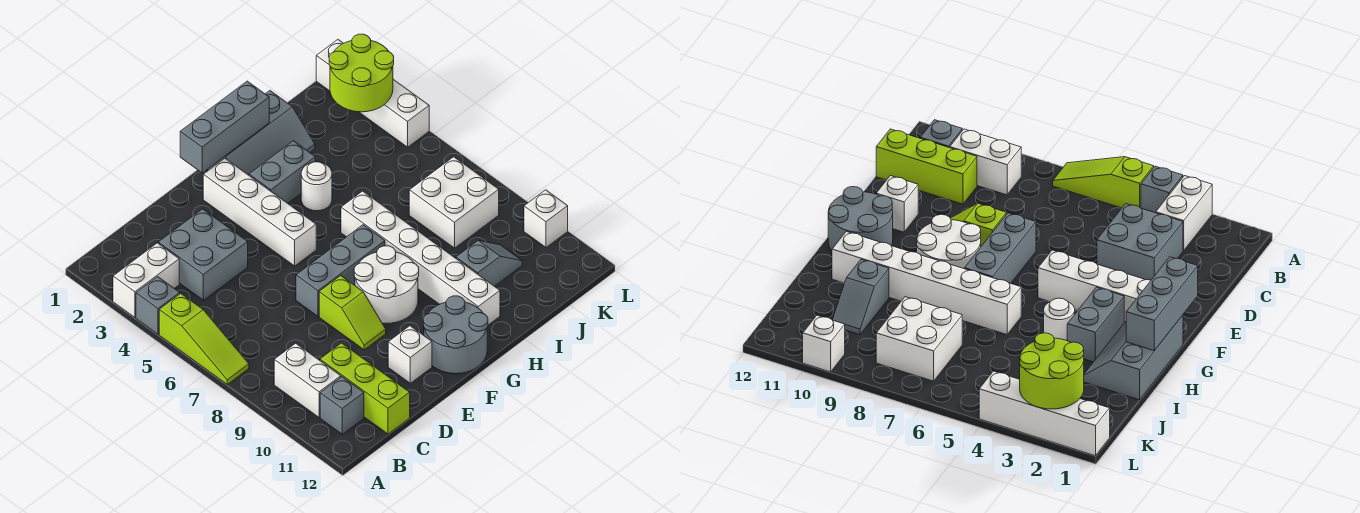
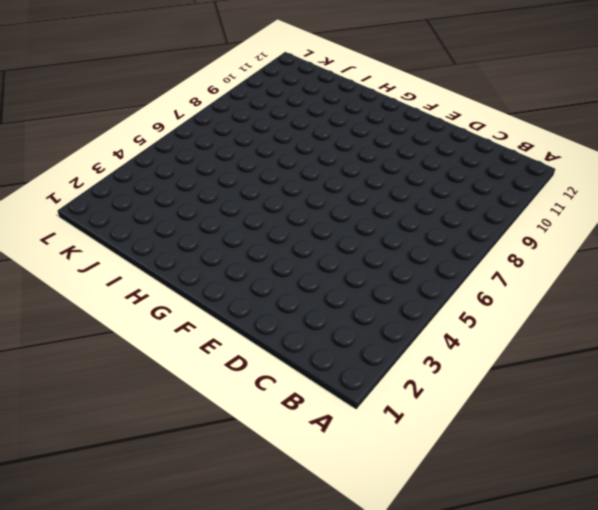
none -> white brick A3:B3 level 1
none -> grey brick A4 level 1
none -> lime slope A5:A7 level 1 top 5

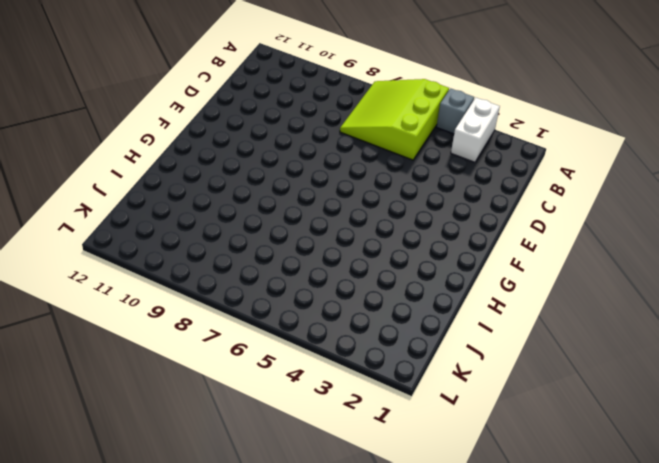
lime slope A5:C7 level 1 top 5 -> lime slope A5:A7 level 1 top 5
none -> white brick B9:B10 level 1
none -> grey brick B11 level 1
none -> grey brick C3:D4 level 1

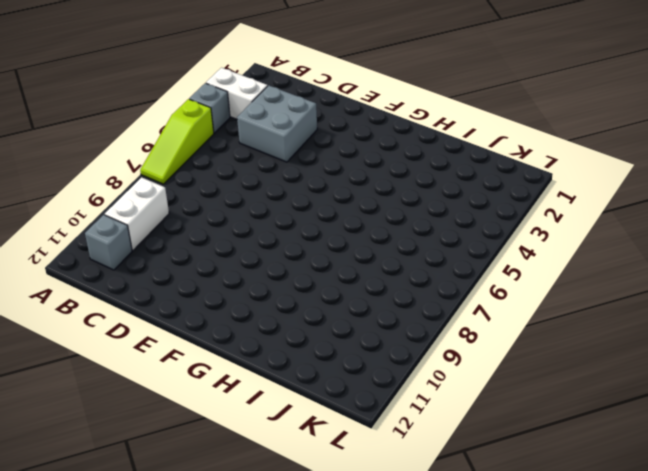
none -> lime brick C10:C12 level 1
none -> grey brick E7:G7 level 1
none -> lime slope E8:E9 level 1 top 8

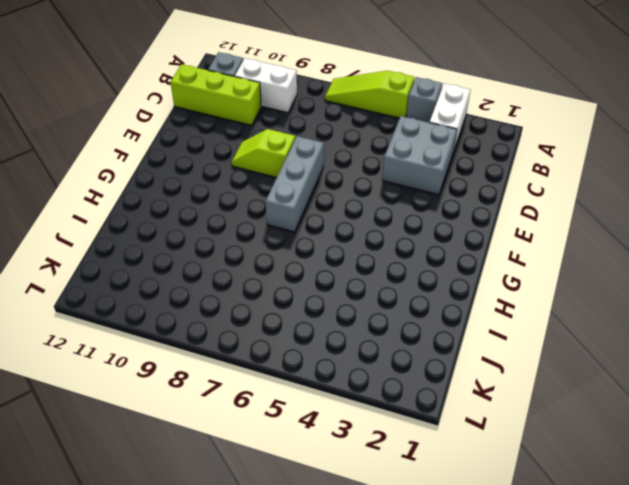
none -> white brick E11 level 1
none -> white brick F2:F5 level 1
none -> white round brick F8:G9 level 1

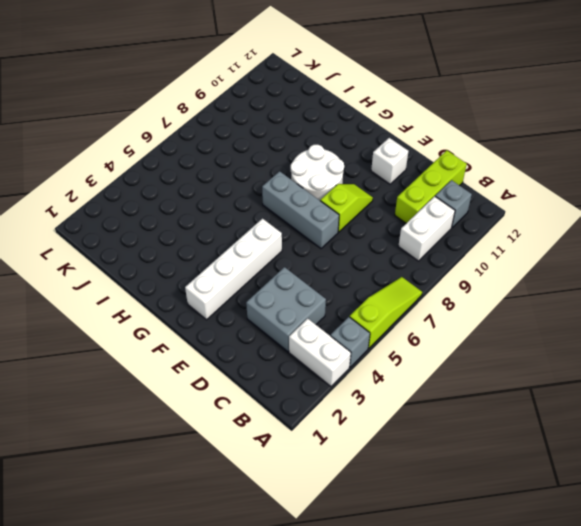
none -> grey round brick F11:G12 level 1
none -> grey slope G1:I2 level 1 top 1
none -> grey brick G3:H3 level 1

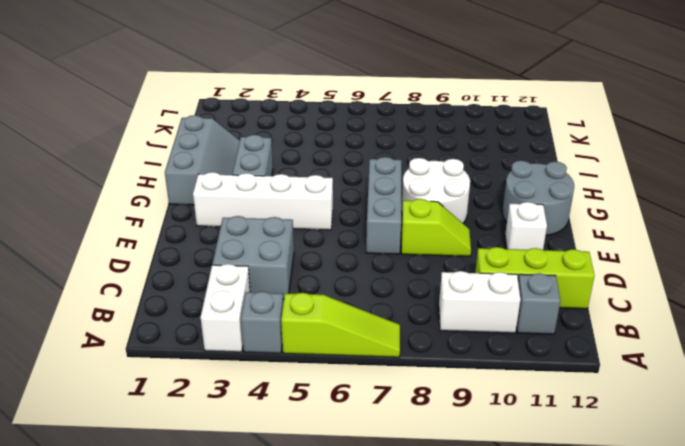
none -> white round brick H4 level 1
none -> white brick H6:H11 level 1
none -> grey slope I10:J10 level 1 top I

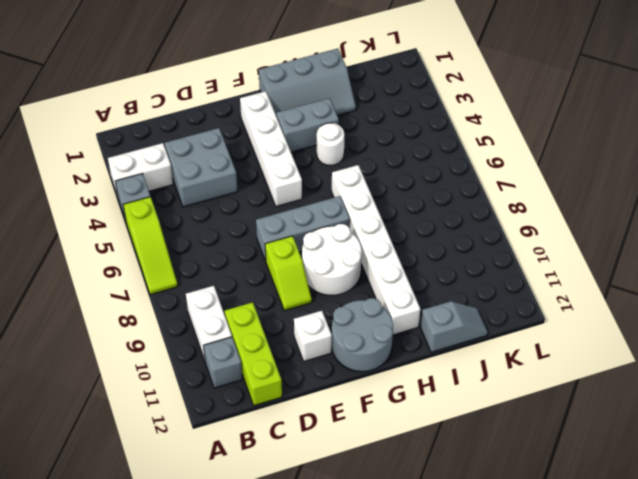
grey slope I12:J12 level 1 top I -> grey slope I10:J10 level 1 top I
none -> white brick J7:K8 level 1
none -> white brick L1:L4 level 1
none -> white brick L10 level 1

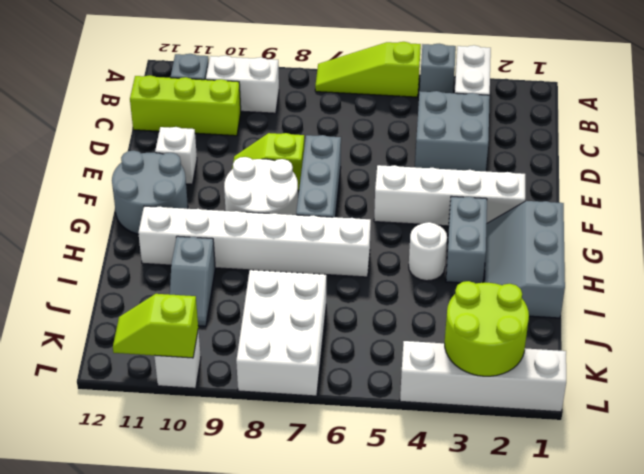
white brick J7:L8 level 1 -> white brick J7:K8 level 1
lime slope L10:L11 level 2 top 10 -> none
none -> grey brick F1:H1 level 2

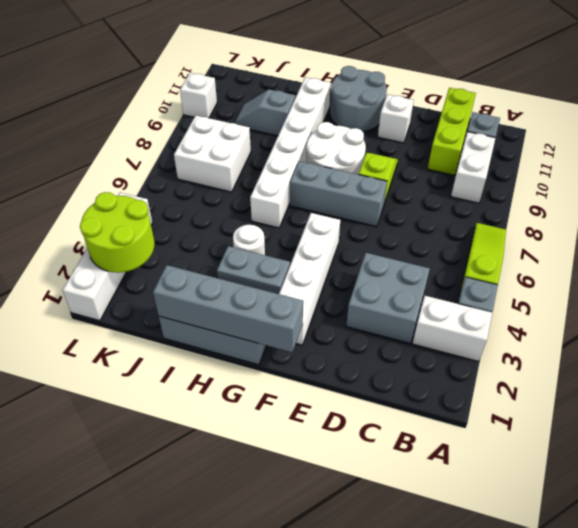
grey brick F1:I1 level 2 -> grey brick F1:H1 level 2

